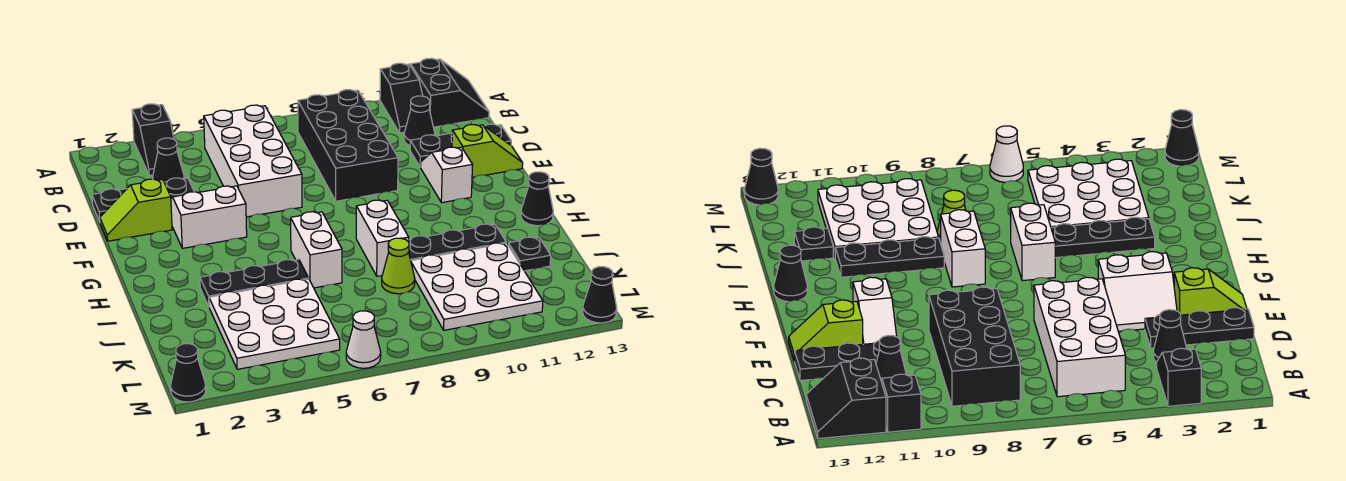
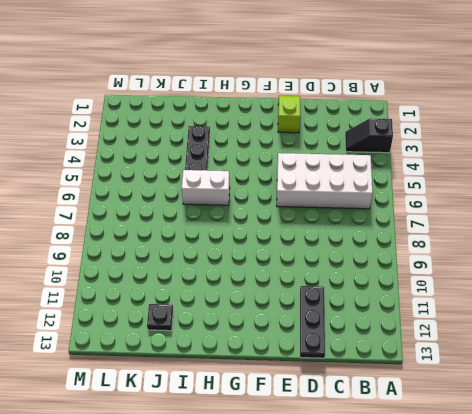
none -> black slope A11:B11 level 1 top A
none -> black slope A12:B13 level 1 top 12
none -> black brick B8:E9 level 1

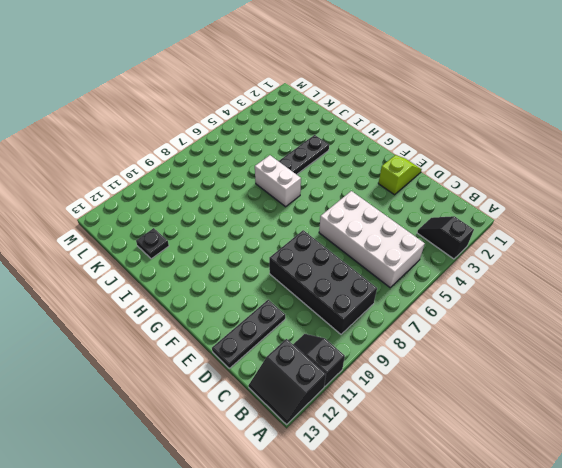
none -> black cone C3 level 1
none -> black cone C11 level 1
none -> black plate D1:D3 level 1

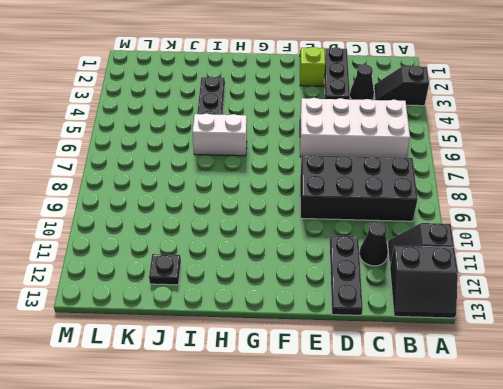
none -> white slope E3:F4 level 1 top F
none -> white slope E11:F11 level 1 top F
none -> lime slope E12:E13 level 1 top 12

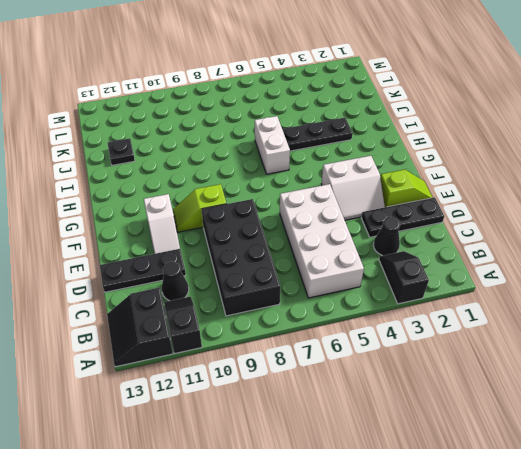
lime slope F9:F10 level 1 top 9 -> lime slope E12:E13 level 1 top 12
none -> white brick H8:I8 level 1
none -> black cone H13 level 1
none -> black plate I9:I11 level 1

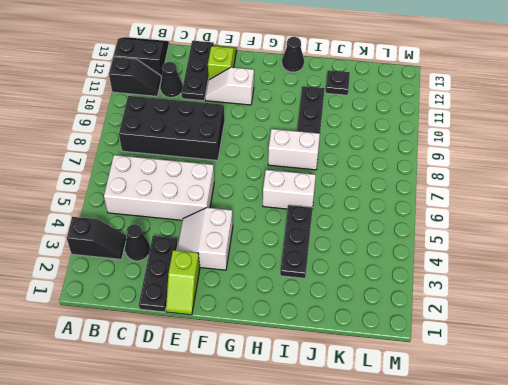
none -> white plate J3:L5 level 1
none -> lime cone J8 level 1
none -> white plate J9:L11 level 1

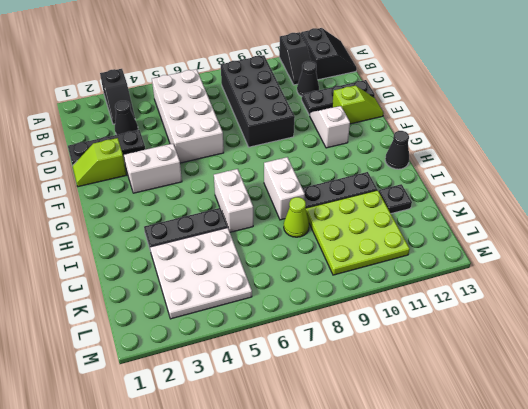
lime plate J9:L11 level 1 -> white plate J9:L11 level 1
none -> black cone M1 level 1
none -> white cone M6 level 1
none -> black cone M13 level 1

